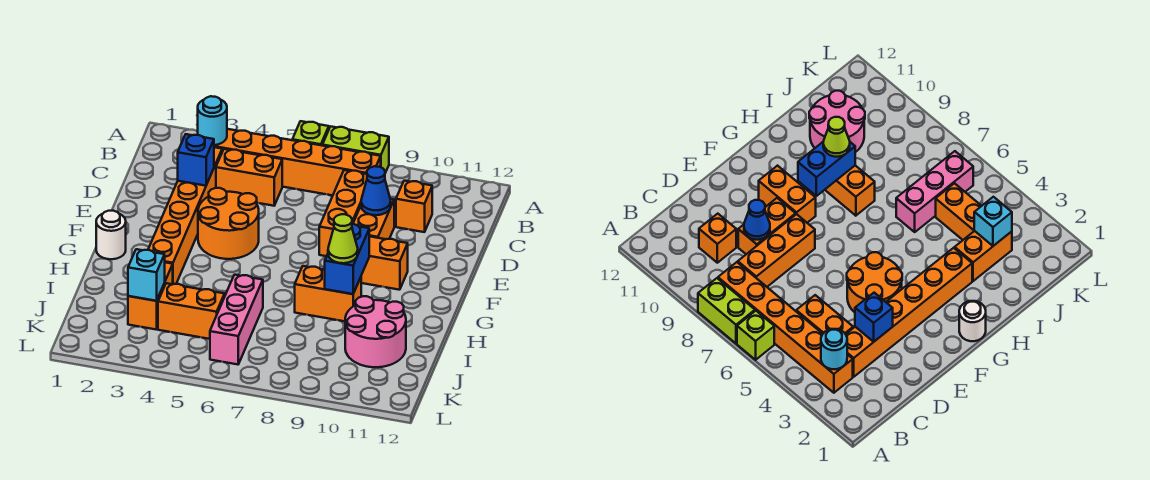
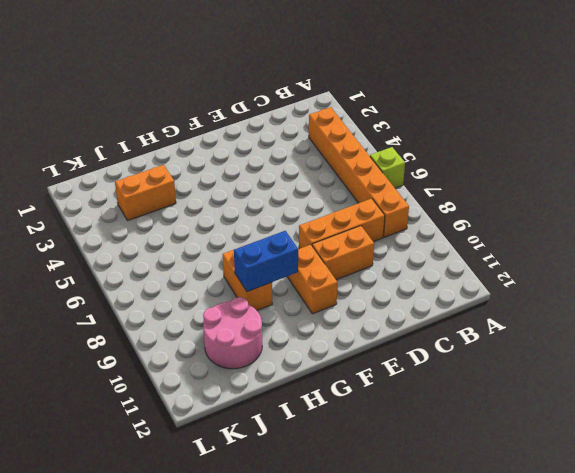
none -> lime brick A7:A8 level 1
none -> orange brick C3:H3 level 1
none -> orange brick C4:C5 level 1

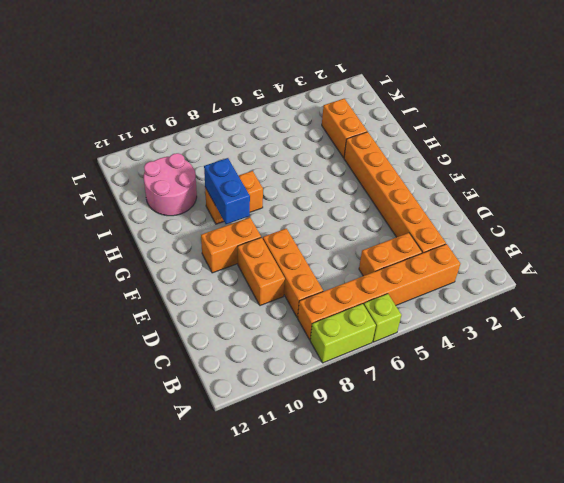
none -> orange brick C10 level 1
none -> orange round brick E4:F5 level 1
none -> white round brick G1 level 1

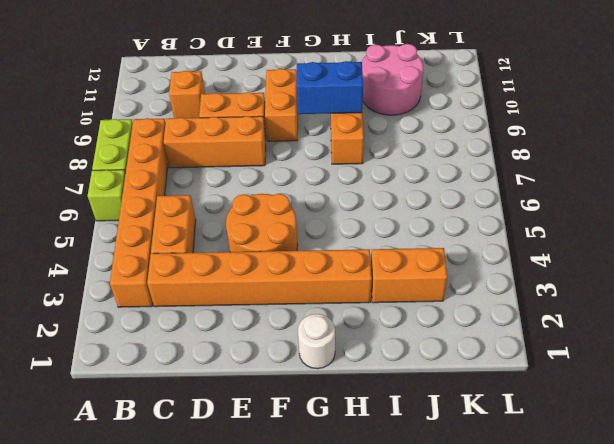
none -> pink brick I6:K6 level 1
none -> orange brick J4:J5 level 1
none -> cyan round brick B3 level 2

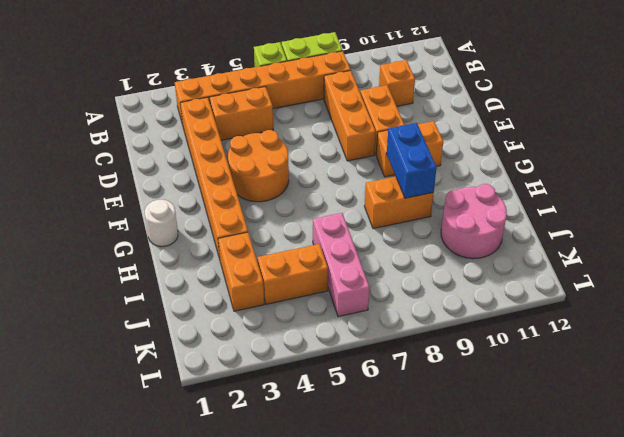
none -> cyan round brick B3 level 2
none -> blue brick D3 level 2
none -> blue cone D9 level 2

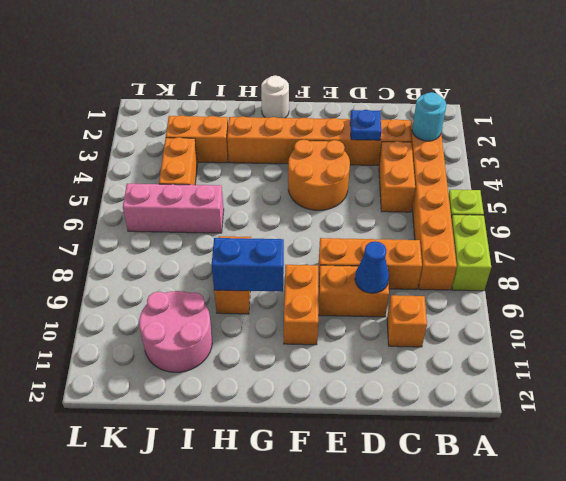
blue plate D3 level 2 -> blue brick D3 level 2
none -> cyan brick J3 level 2
none -> lime cone H9 level 3

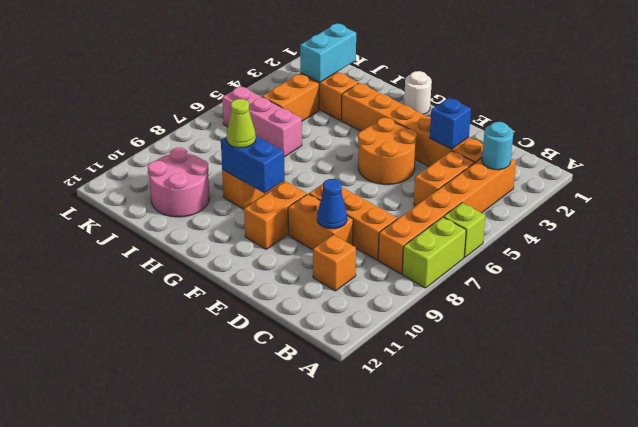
cyan brick J2:J3 level 2 -> cyan brick J3 level 2

